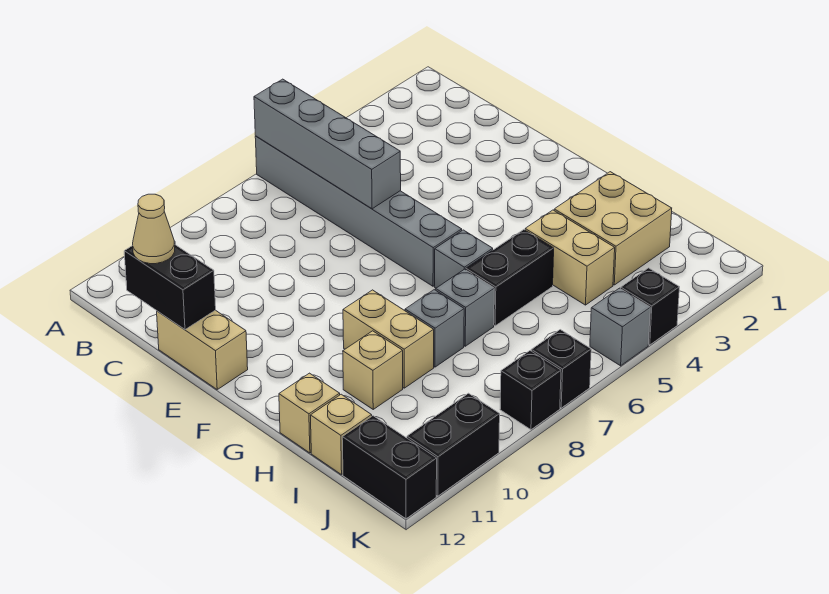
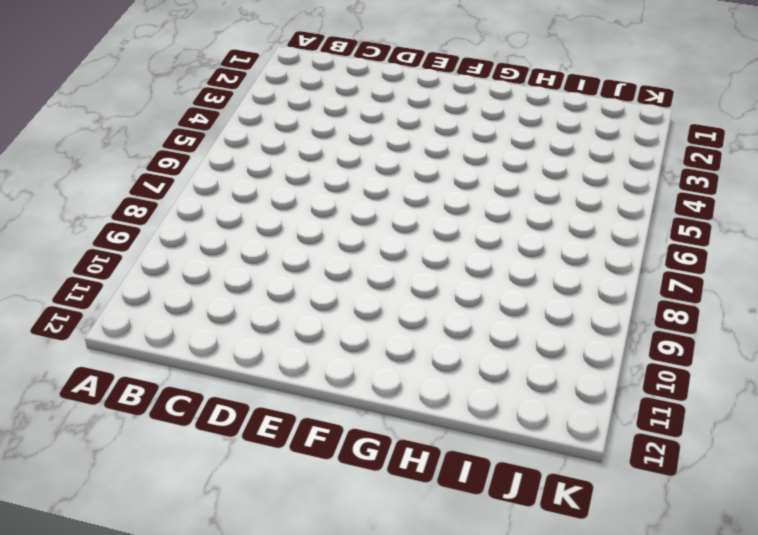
none -> grey brick A6:F6 level 1
none -> tan brick D12:E12 level 1
none -> grey brick G6 level 1

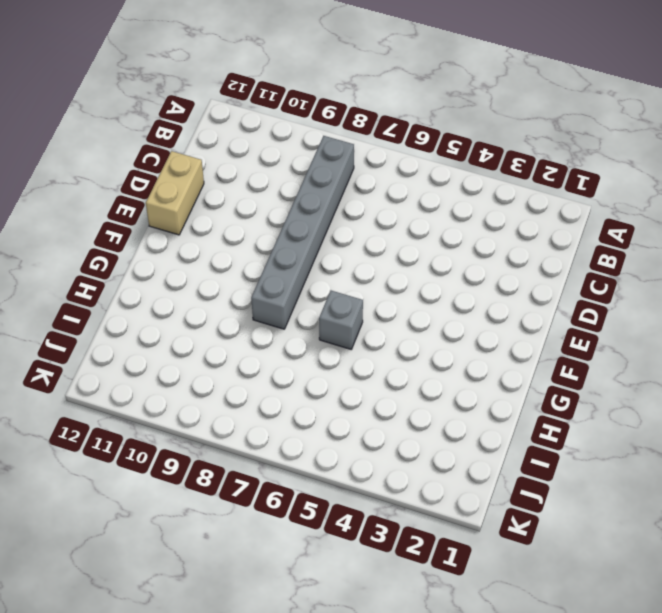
grey brick B8:G8 level 1 -> grey brick A6:F6 level 1
none -> tan brick G9:H9 level 1
none -> tan brick H2:I3 level 1
none -> tan brick H4:I4 level 1

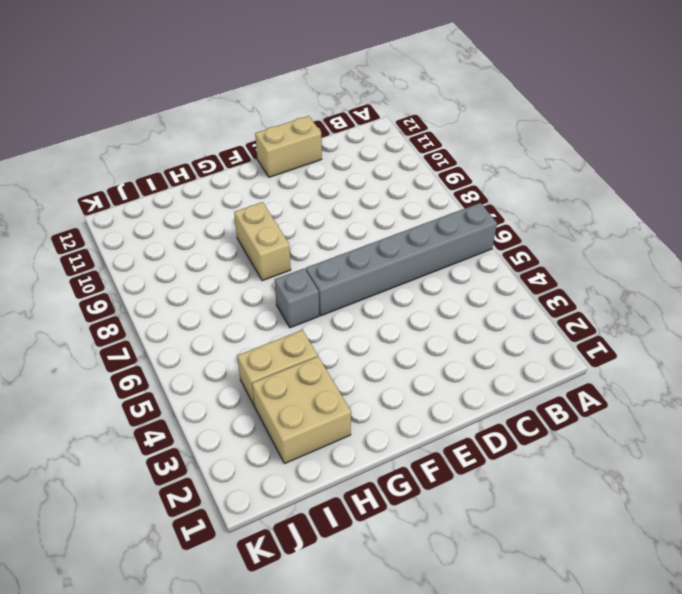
tan brick G8:G9 level 1 -> tan brick G9:H9 level 1
none -> black brick H5:H6 level 1
none -> grey brick H7 level 1
none -> grey brick H8 level 1

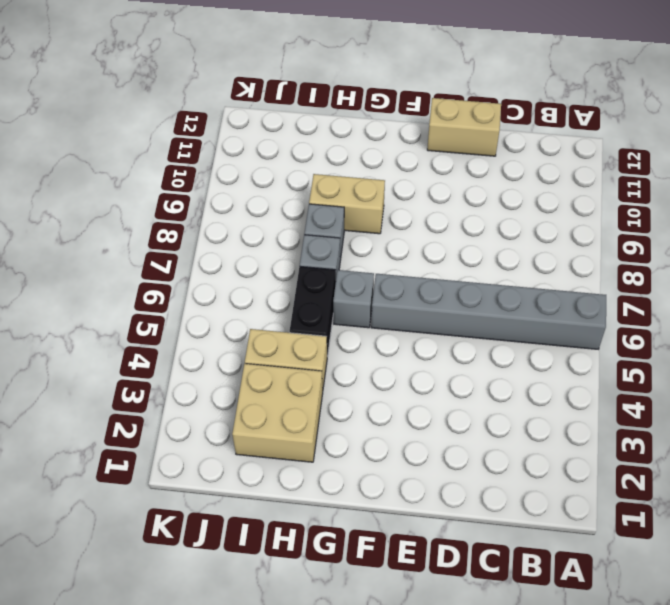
none -> tan brick H10 level 1
none -> tan brick H12 level 1
none -> tan brick I12 level 1

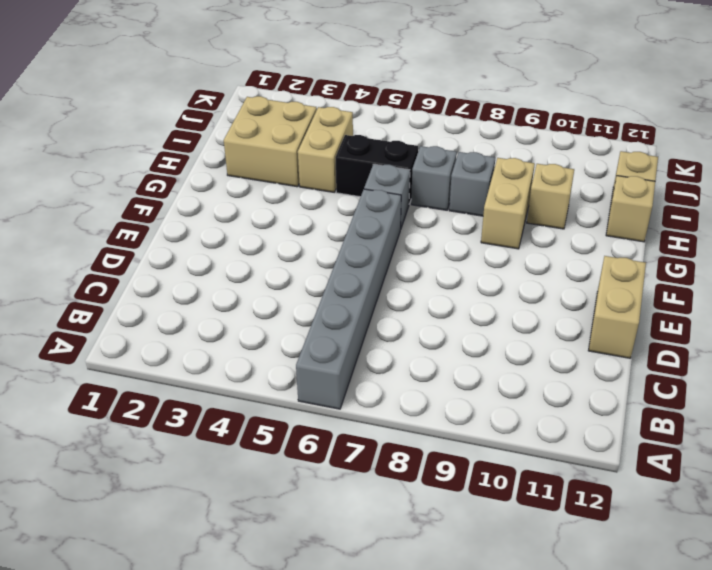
none -> black brick J12:K12 level 1
none -> black brick K4 level 1
none -> grey brick K5 level 1

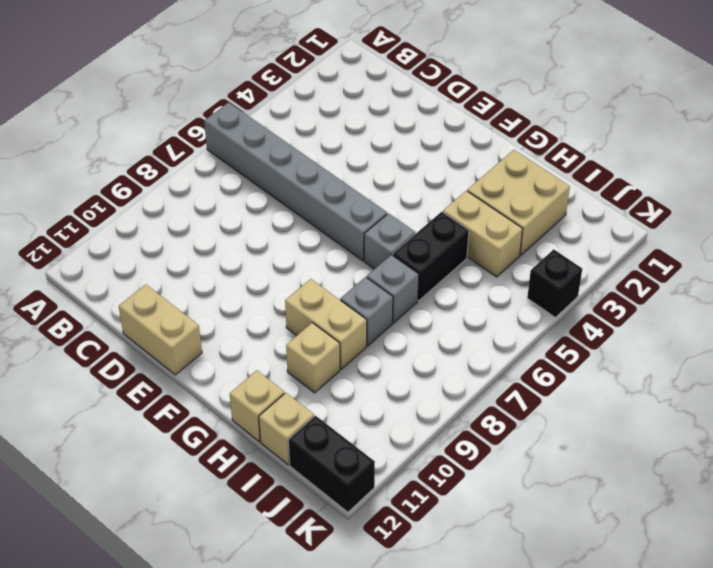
none -> grey brick K5 level 1
none -> black brick K7 level 1
none -> black brick K8 level 1

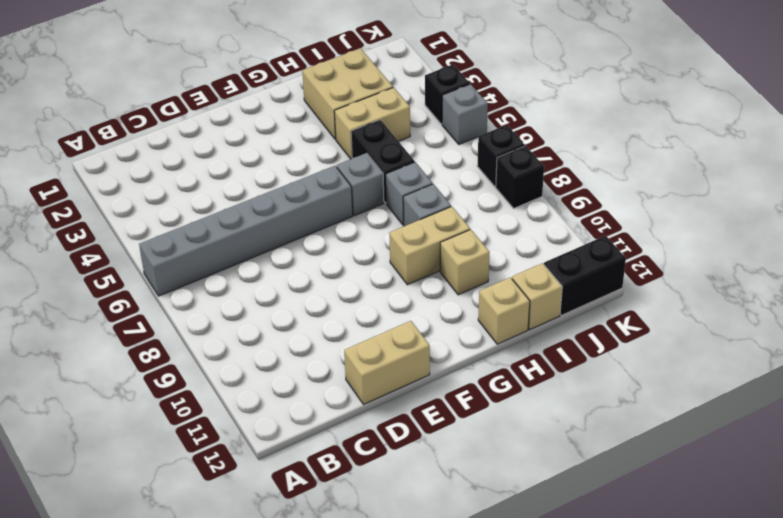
none -> black brick K10:K11 level 1
none -> grey brick A6:D6 level 2
none -> black brick C12:D12 level 2

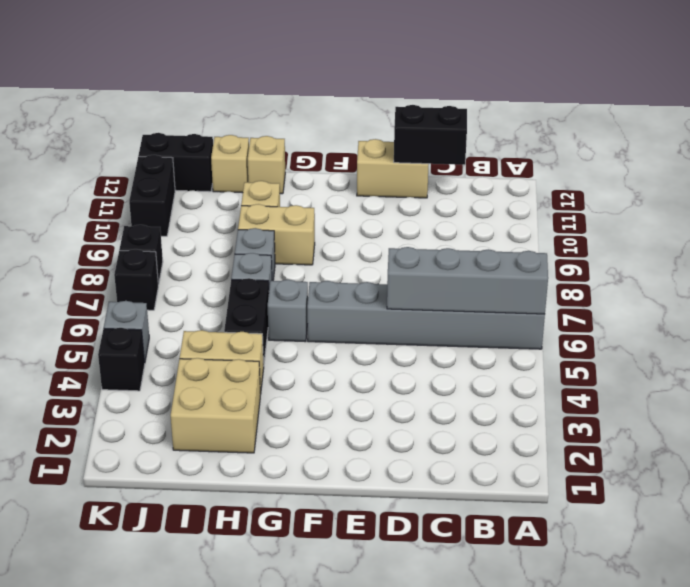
none -> tan cone C12 level 3

